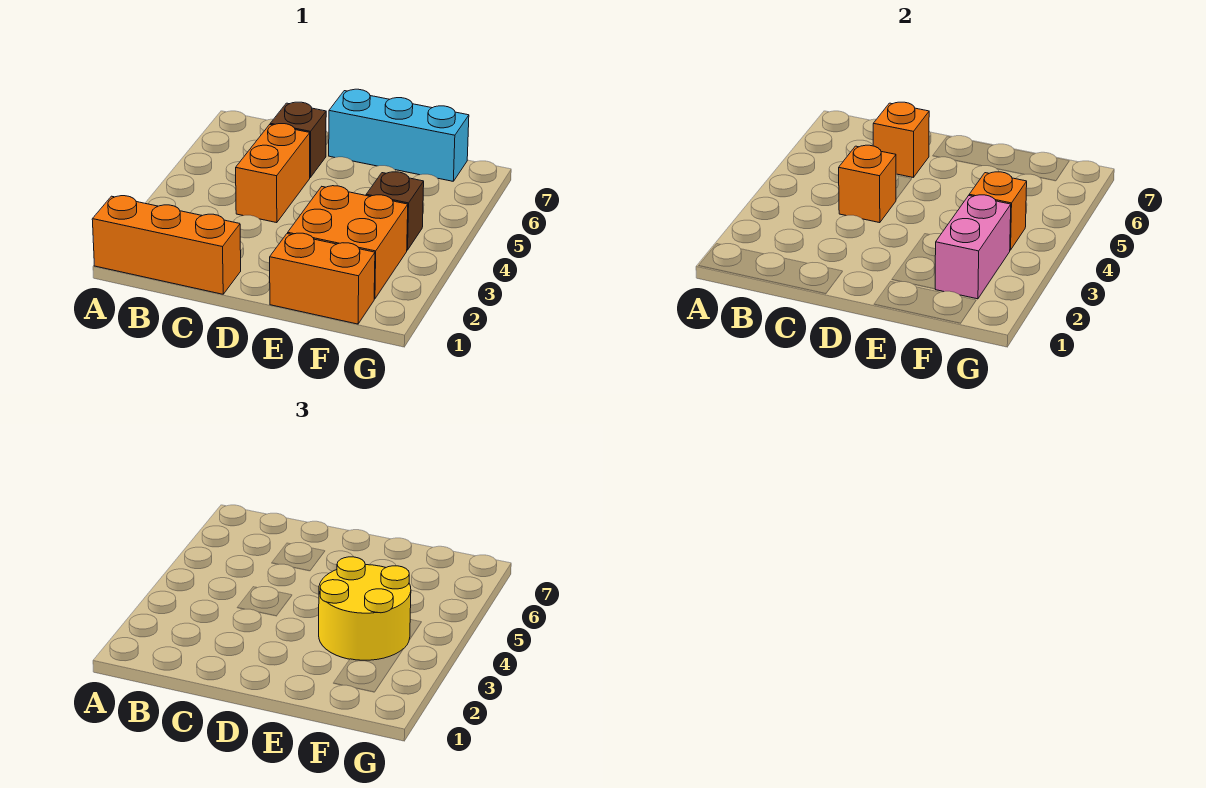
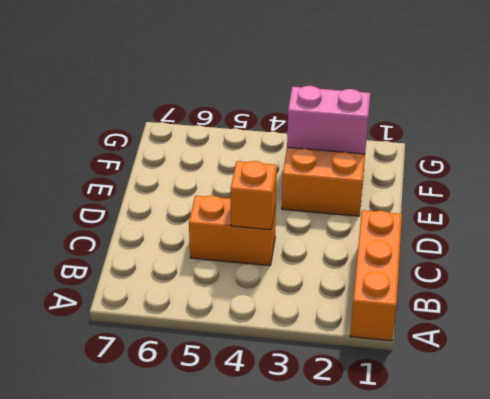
none -> brown brick C6 level 1
none -> cyan brick D7:F7 level 1
none -> orange brick E1:F1 level 1

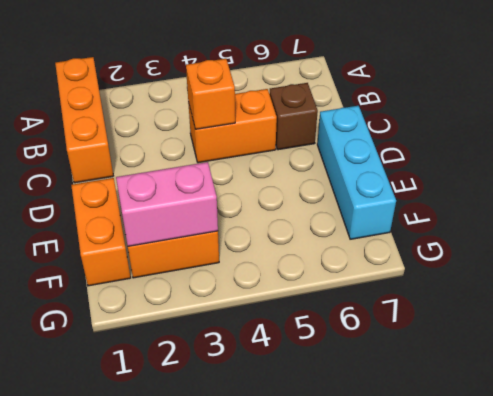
none -> brown brick F4 level 1
none -> orange brick C6 level 2
none -> orange brick F4 level 2

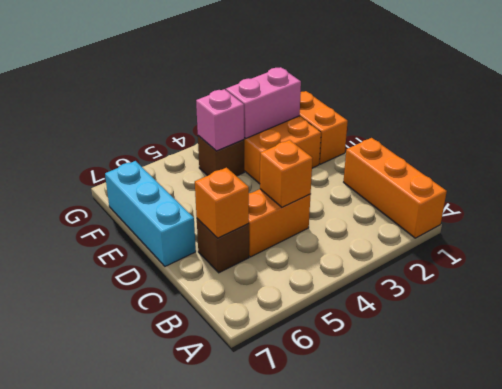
pink brick F4 level 2 -> orange brick F4 level 2
none -> yellow round brick E3:F4 level 3

